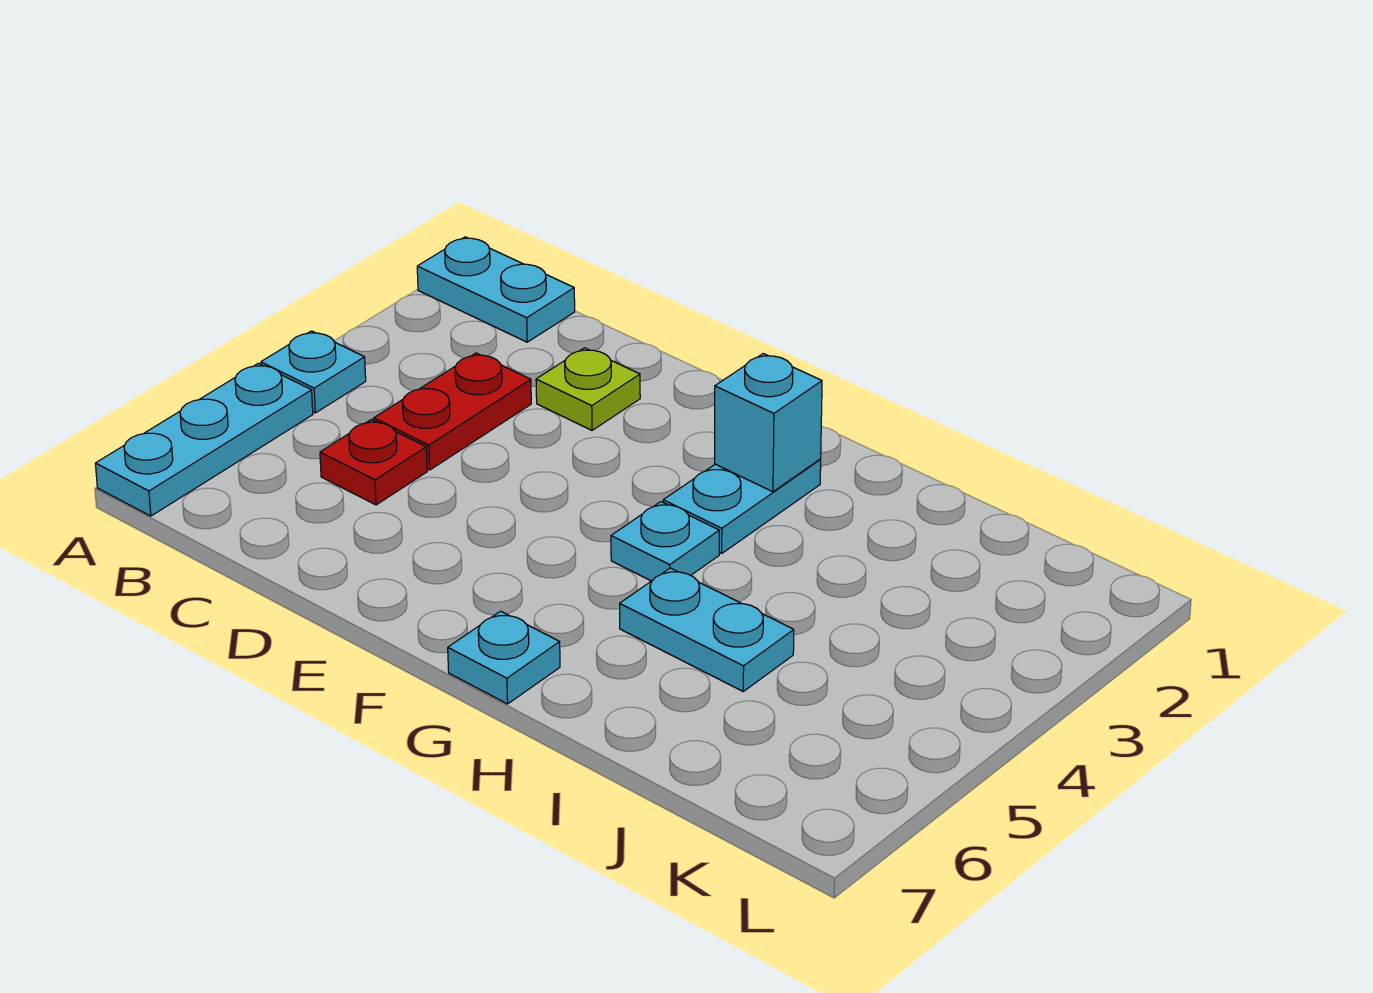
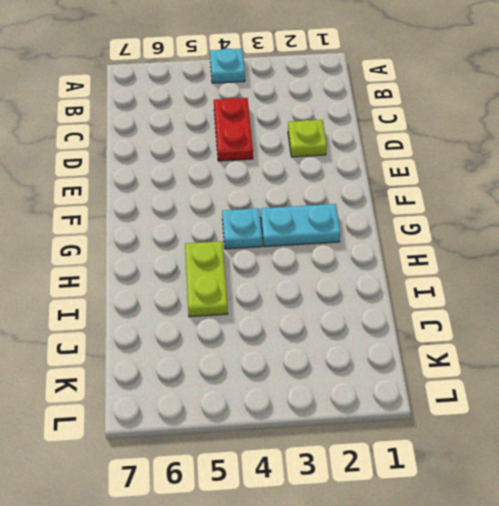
red plate C4:D4 level 1 -> red plate C3:C4 level 1
lime plate H5:I5 level 1 -> cyan plate H5:I5 level 1
none -> cyan plate A1:B1 level 1
none -> cyan plate A5:A7 level 1

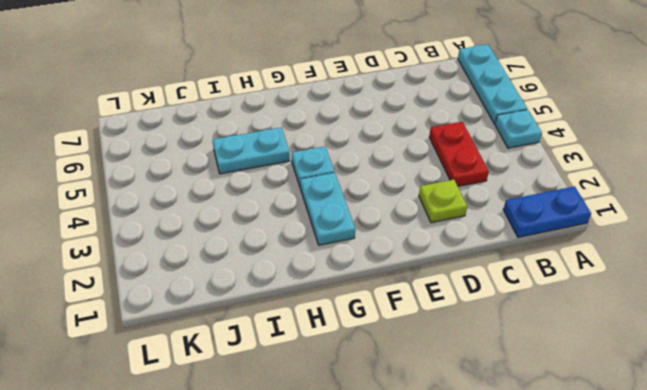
blue plate A1:B1 level 1 -> cyan plate A1:B1 level 1
none -> red plate C5 level 1
none -> cyan plate G7 level 1

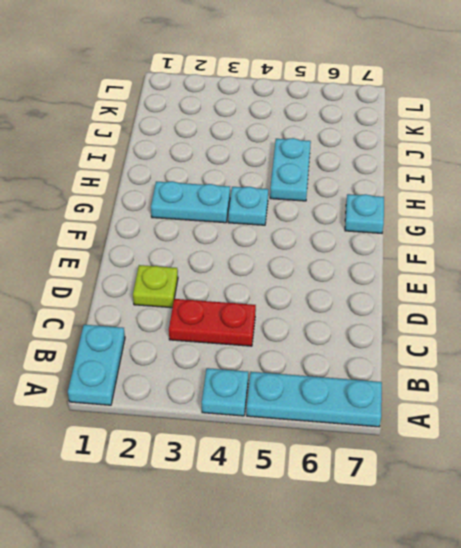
none -> red plate C5 level 1
none -> cyan brick G2 level 2

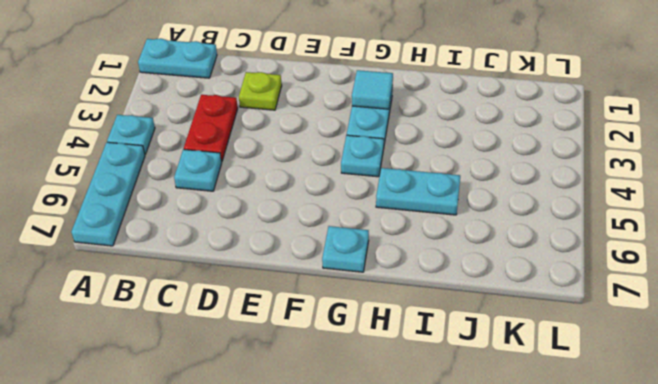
cyan plate C5 level 1 -> red plate C5 level 1
cyan tile G2 level 2 -> cyan brick G2 level 2

